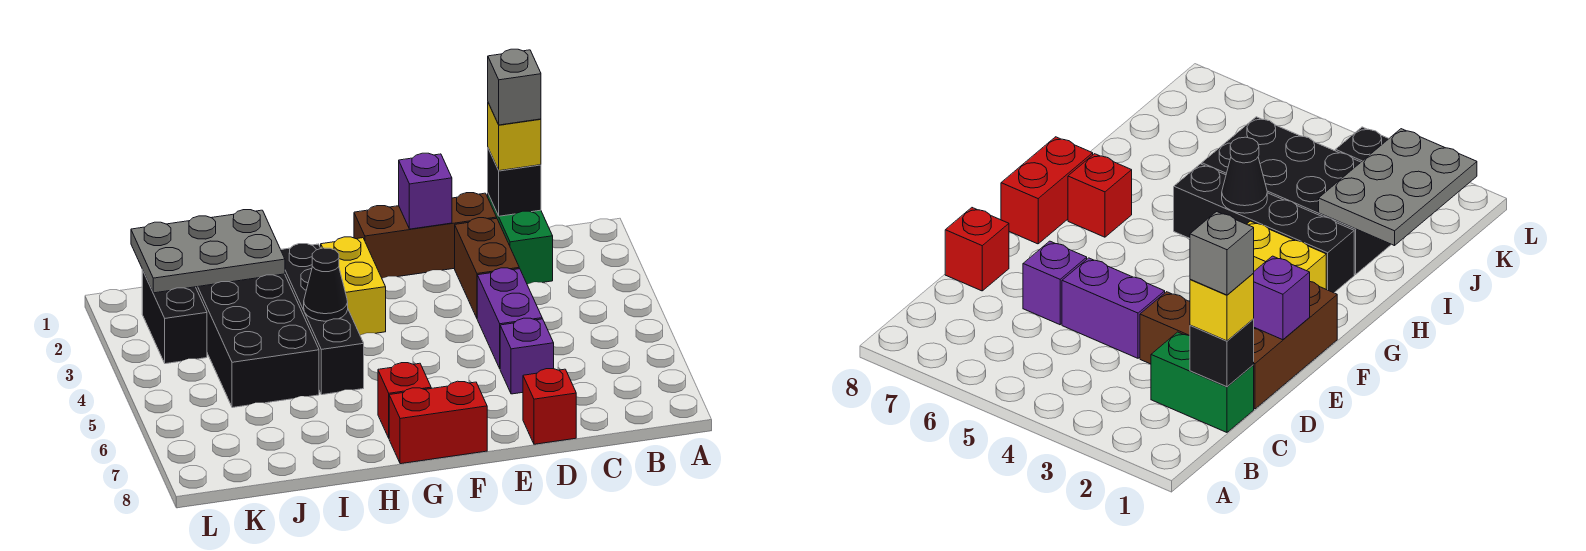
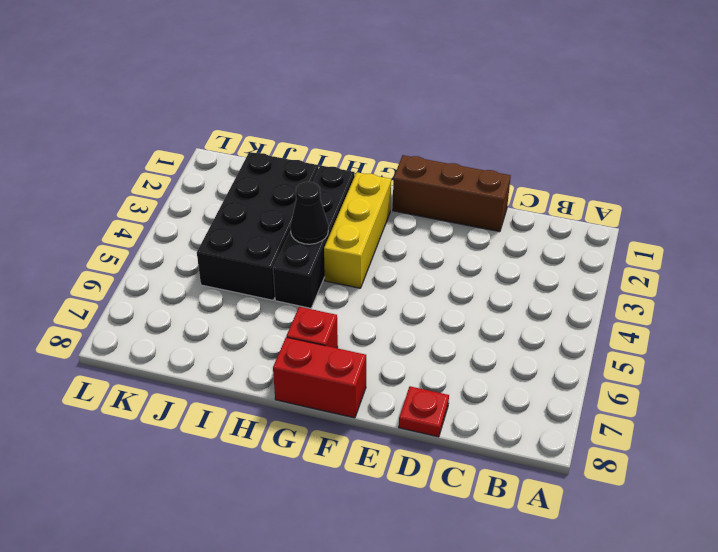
red plate D8 level 1 -> red brick D8 level 1
yellow brick G2:G4 level 1 -> yellow brick G2:G3 level 1
none -> green brick C1:C2 level 1
none -> brown brick D2:D3 level 1
none -> purple brick D4:D5 level 1

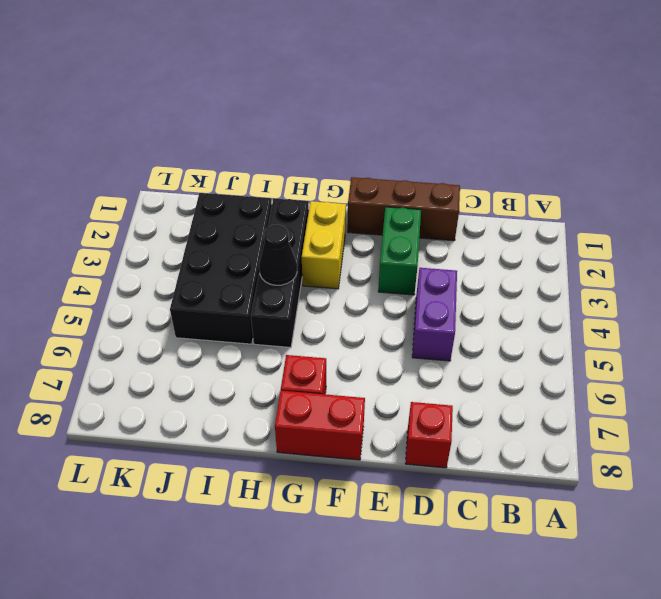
green brick E2:E3 level 1 -> green brick C1:C2 level 1
none -> brown brick D2:D3 level 1
none -> purple brick D6 level 1
none -> black brick K2:K3 level 1

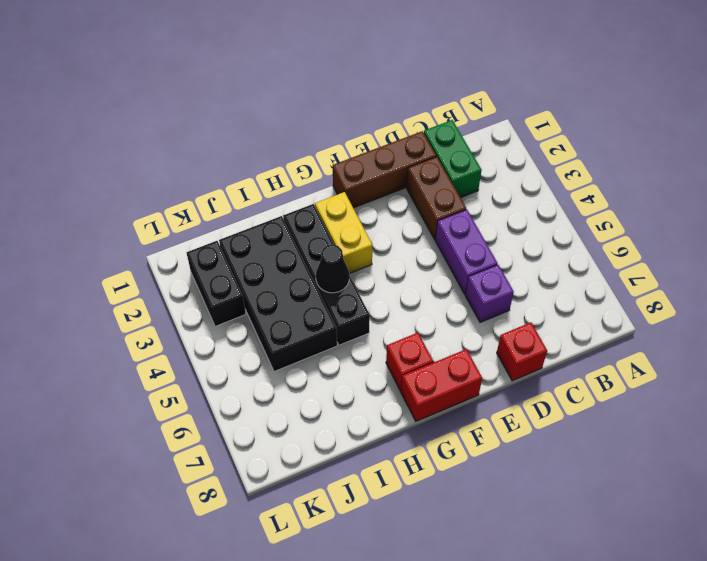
none -> black brick C1 level 2
none -> purple brick E1 level 2
none -> grey plate I1:K2 level 2

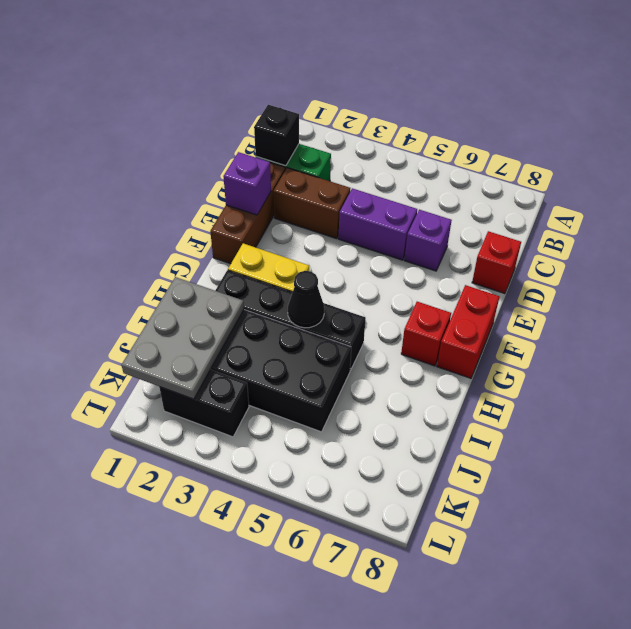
none -> yellow brick C1 level 3
none -> grey brick C1 level 4

